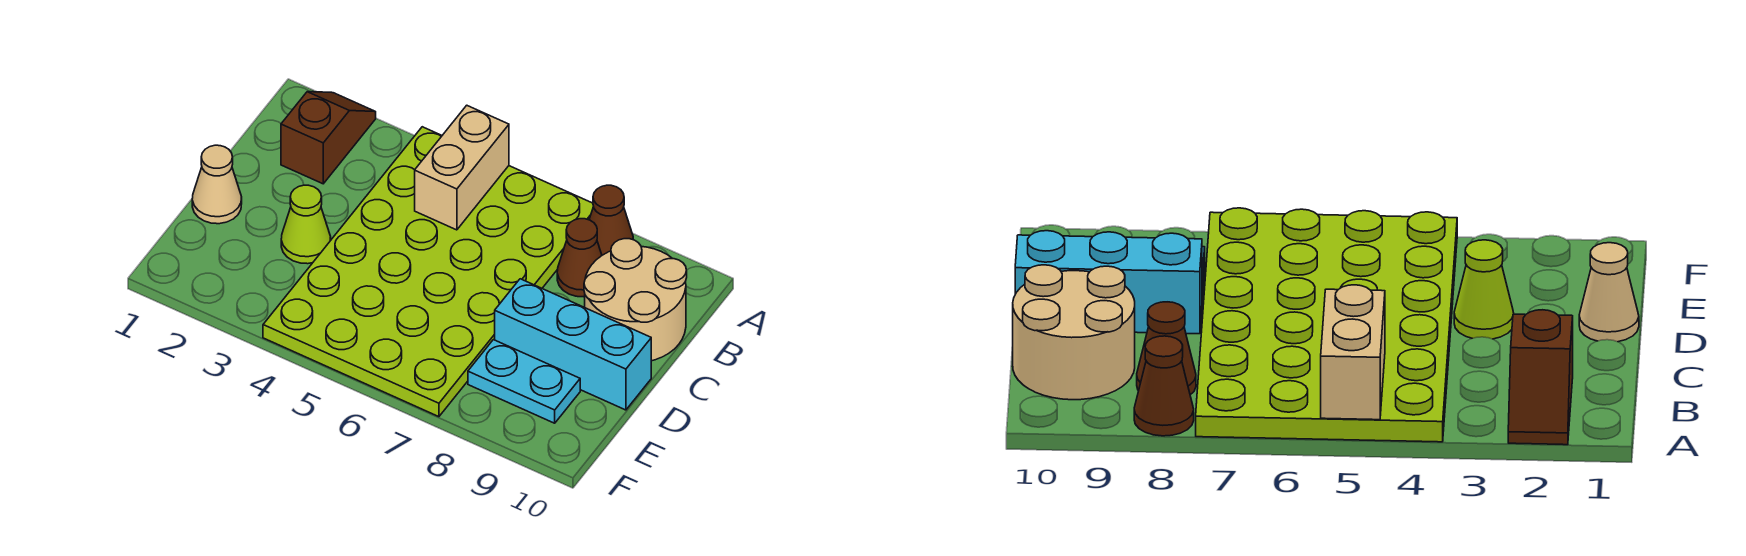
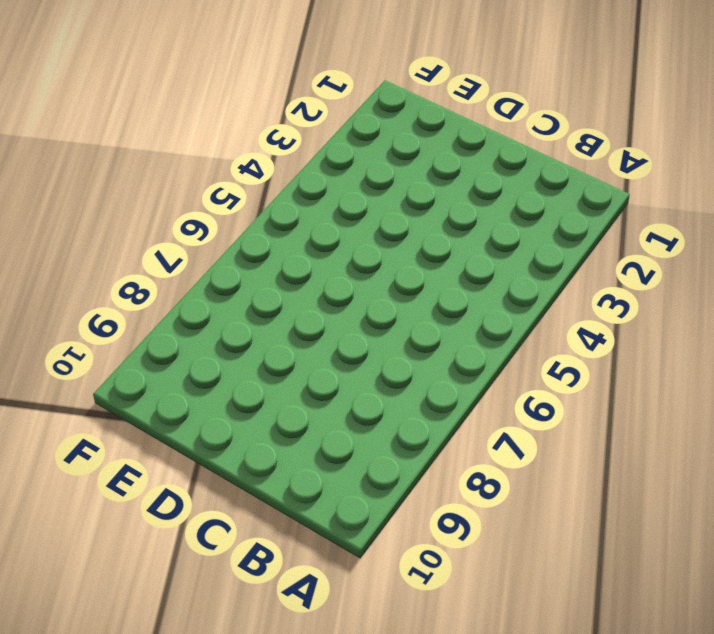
none -> brown slope A2:B2 level 1 top B
none -> lime plate A4:F7 level 1

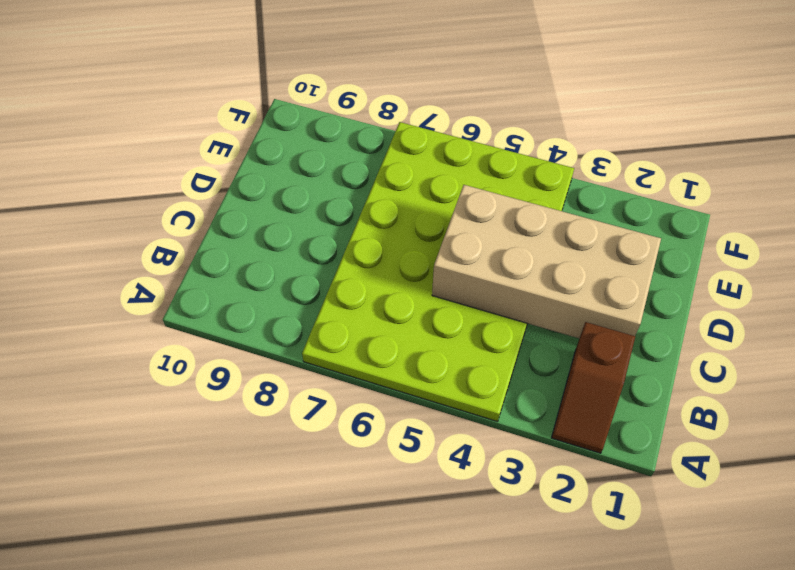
tan brick C2:D5 level 2 -> none
none -> brown cone A8 level 1
none -> brown cone B8 level 1

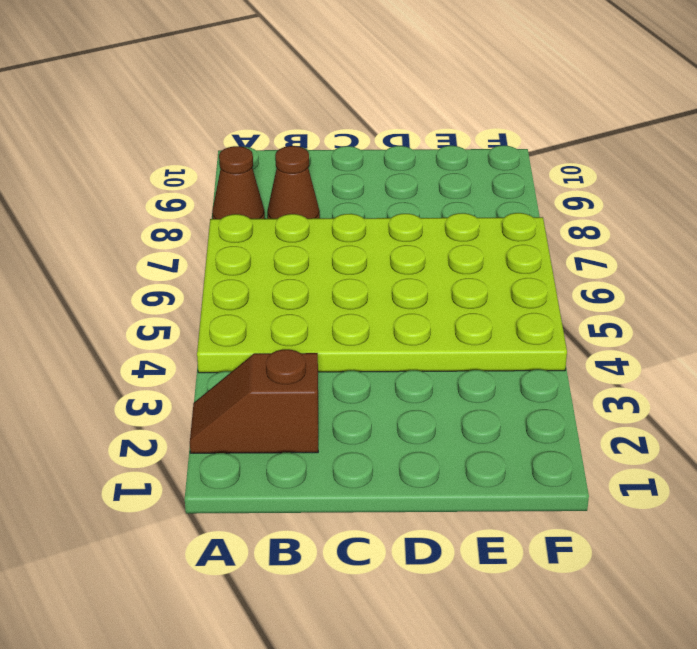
none -> tan round brick B9:C10 level 1
none -> tan cone D1 level 1

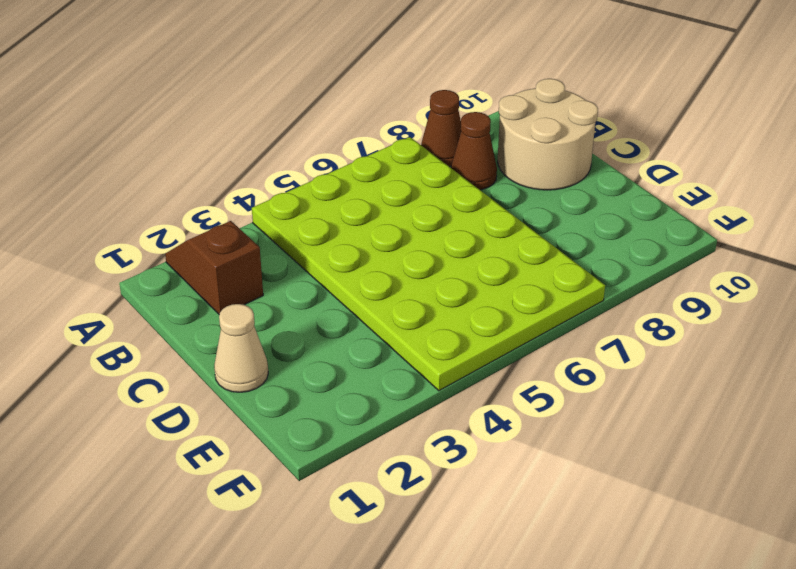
none -> lime cone D3 level 1
none -> cyan brick D8:D10 level 1

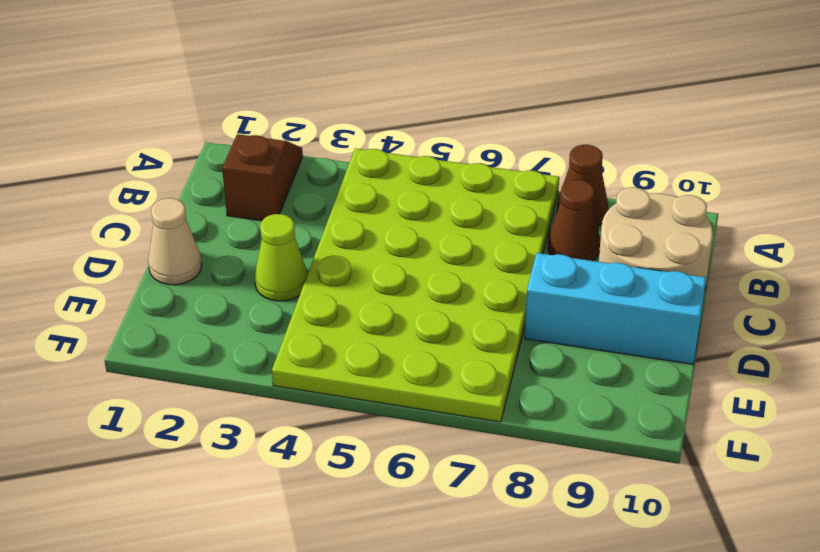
none -> cyan plate E8:E9 level 1
none -> tan brick A5:B5 level 2

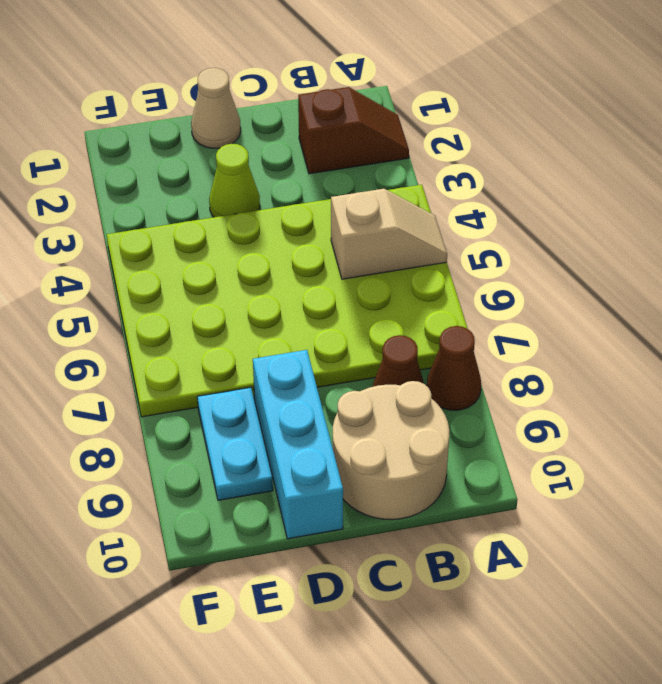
tan slope A5:B5 level 2 top B -> tan brick A5:B5 level 2

